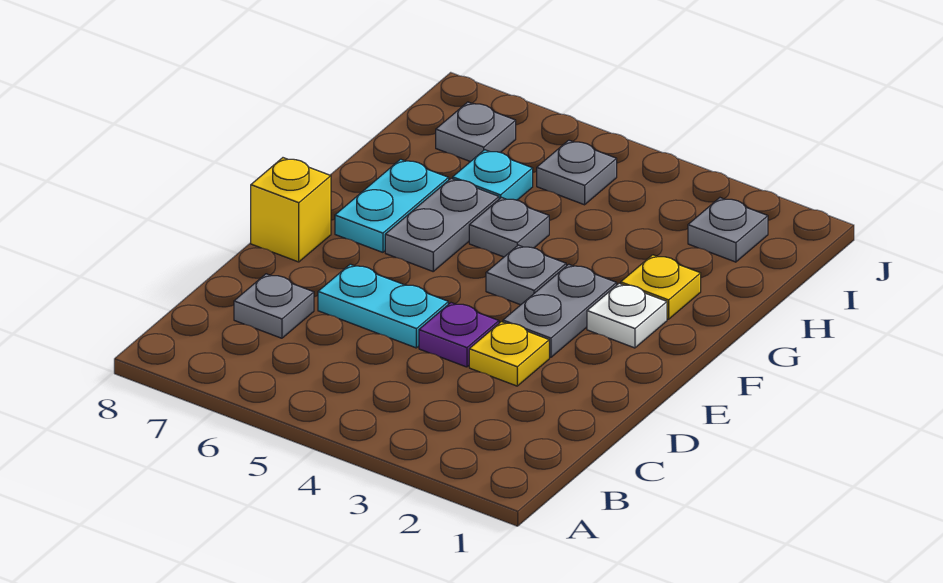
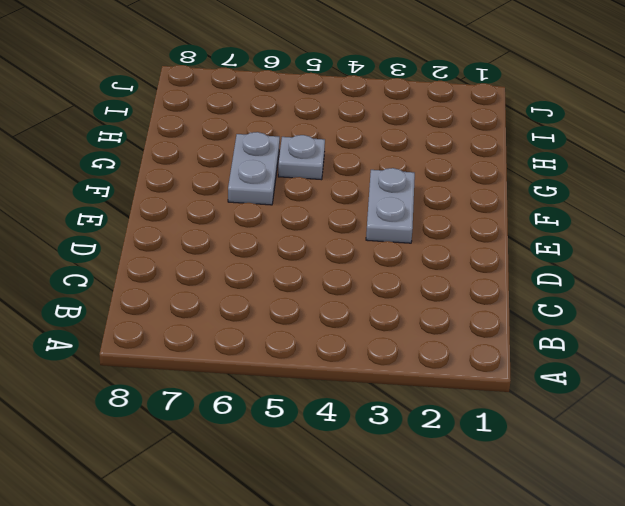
none -> grey plate C7 level 1
none -> yellow plate D3 level 1
none -> purple plate D4 level 1

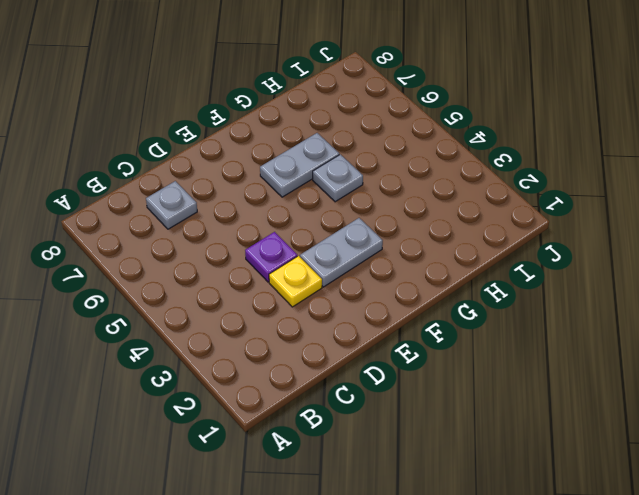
none -> cyan plate D5:D6 level 1
none -> yellow brick E8 level 1
none -> white plate F2 level 1

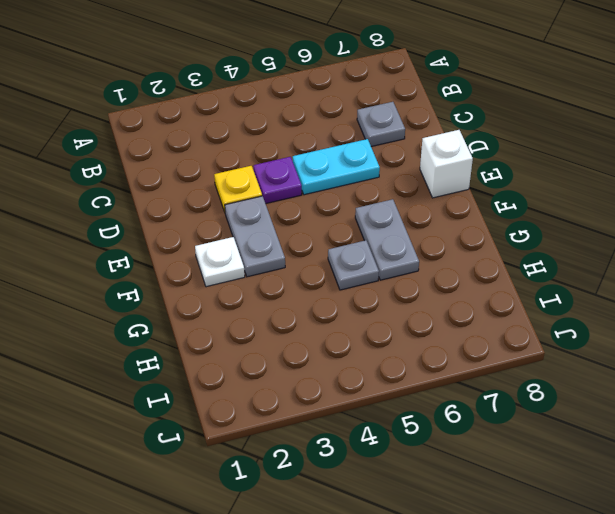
white brick E8 level 1 -> yellow brick E8 level 1
none -> grey plate F4 level 1
none -> cyan plate F7:G7 level 1
none -> yellow plate G2 level 1

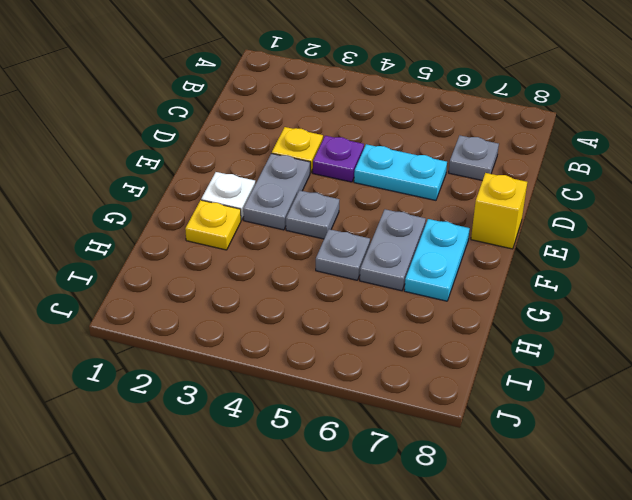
none -> cyan plate H6 level 1
none -> grey plate I2 level 1
none -> grey plate I5 level 1

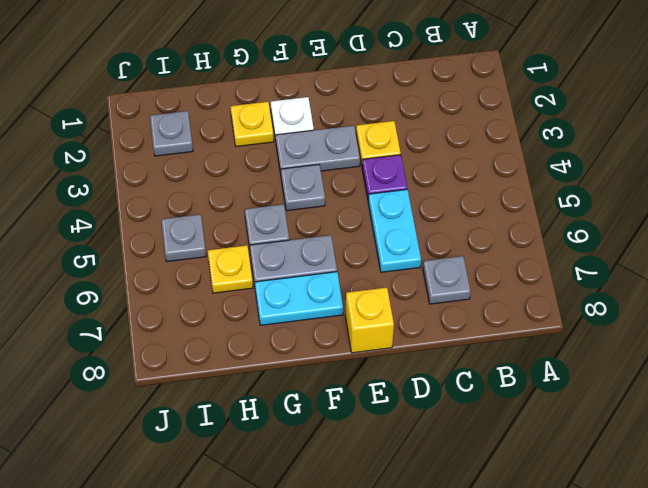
yellow plate H6 level 1 -> cyan plate H6 level 1
none -> grey plate I7 level 1

